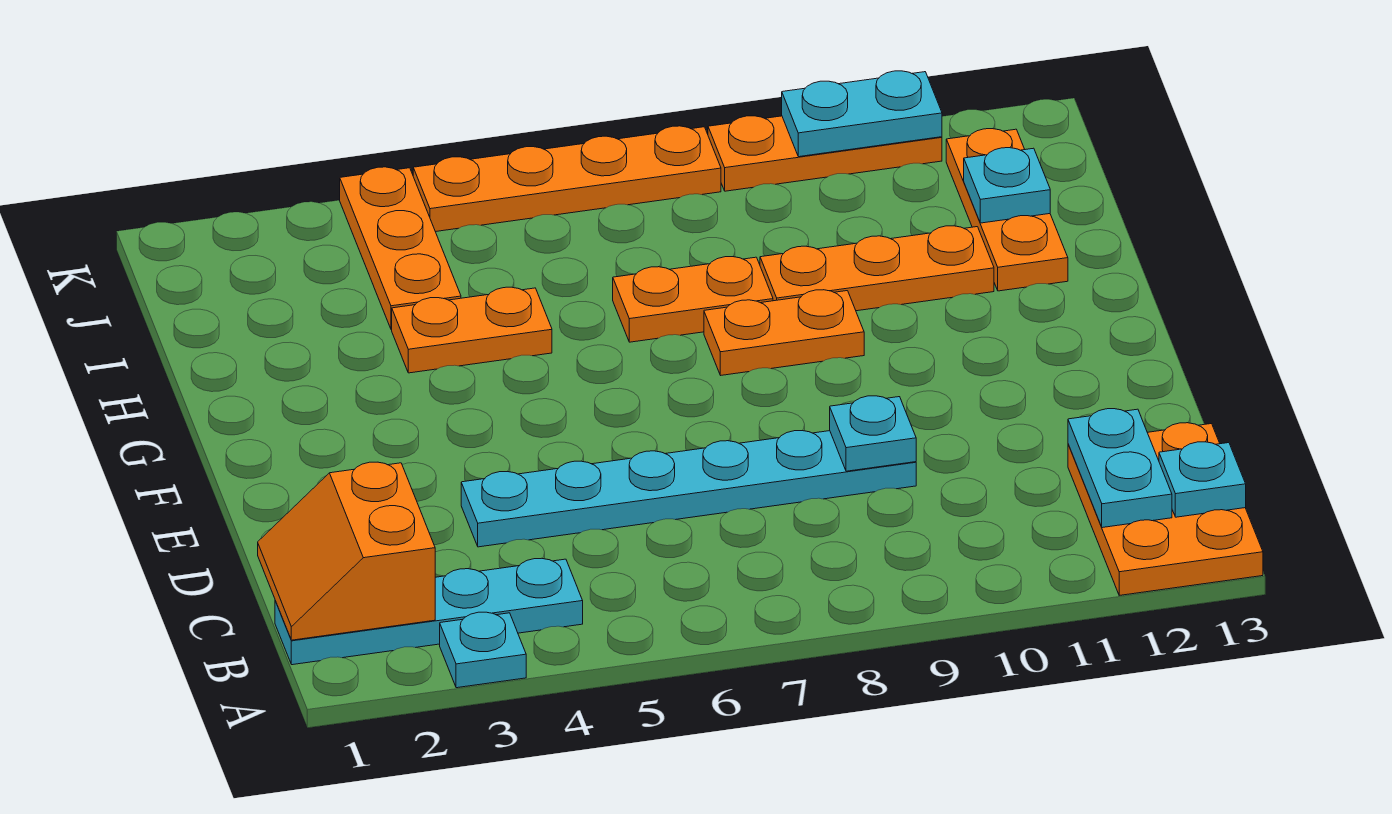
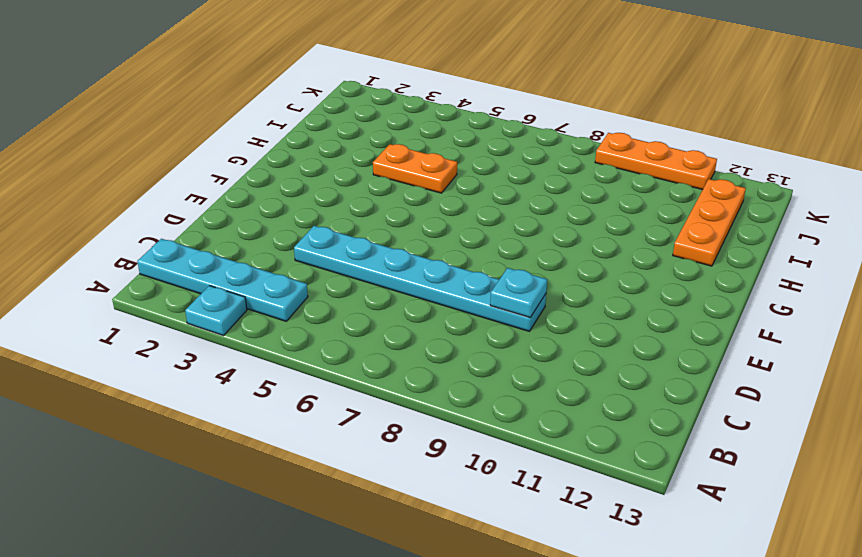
none -> orange plate A12:C13 level 1
none -> orange plate G8:G9 level 1
none -> orange plate H7:H8 level 1

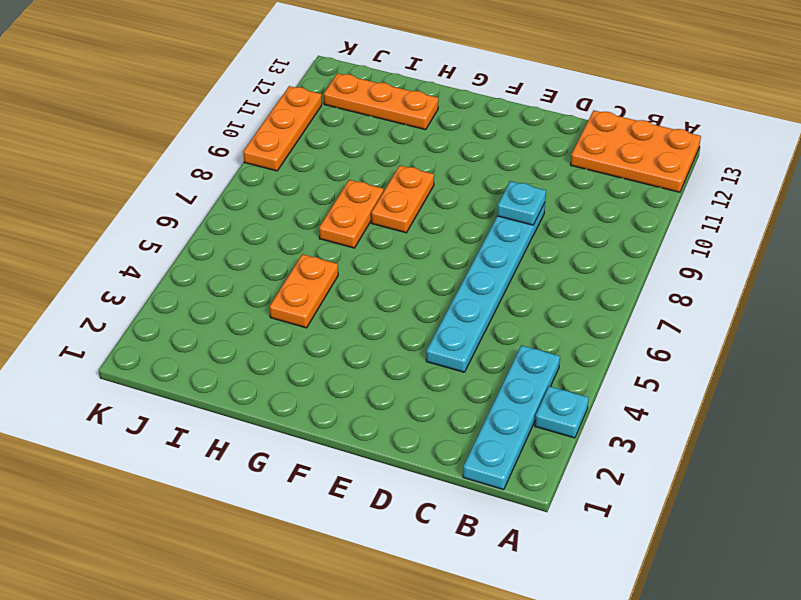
none -> orange plate H9:H11 level 1
none -> orange plate I4:K4 level 1
none -> orange plate K5:K8 level 1

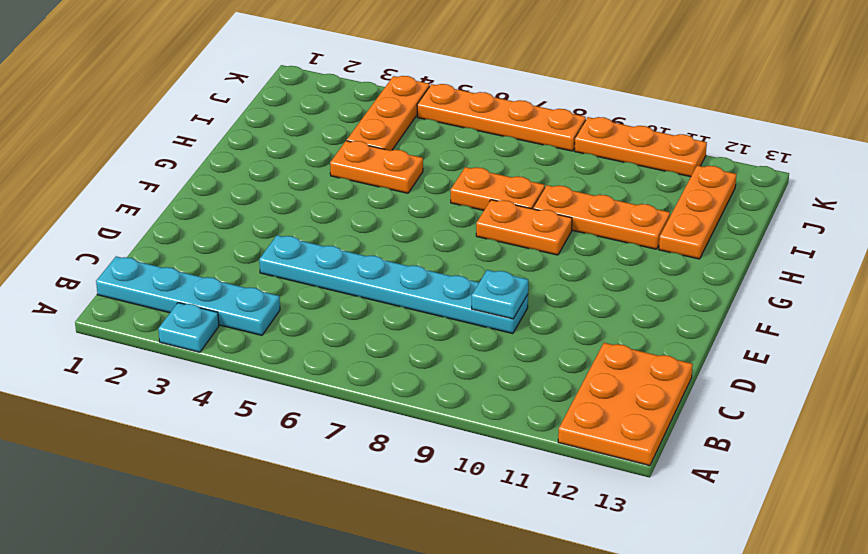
none -> orange slope B1:C2 level 2 top 2
none -> cyan plate B12:C12 level 2
none -> cyan plate B13 level 2

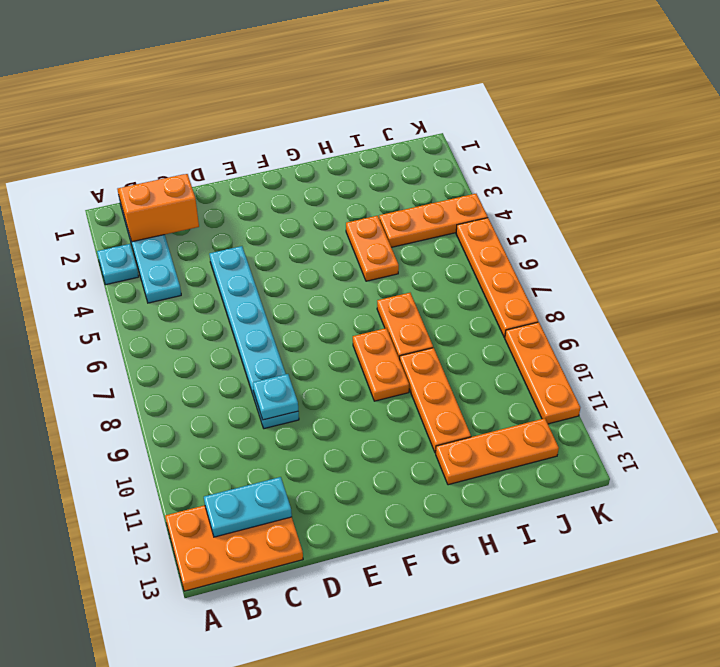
none -> cyan plate B13 level 2
none -> cyan plate I12 level 2
none -> cyan plate K10:K11 level 2

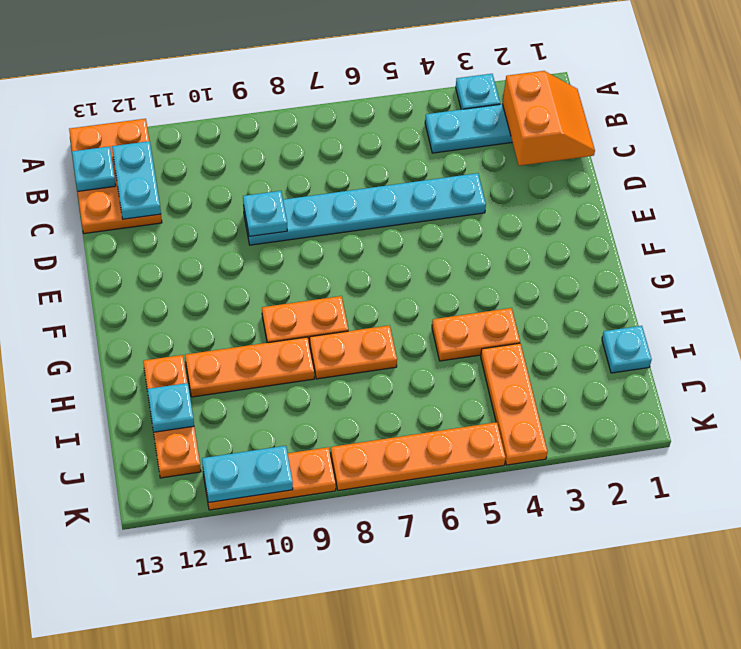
cyan plate I1 level 1 -> none

